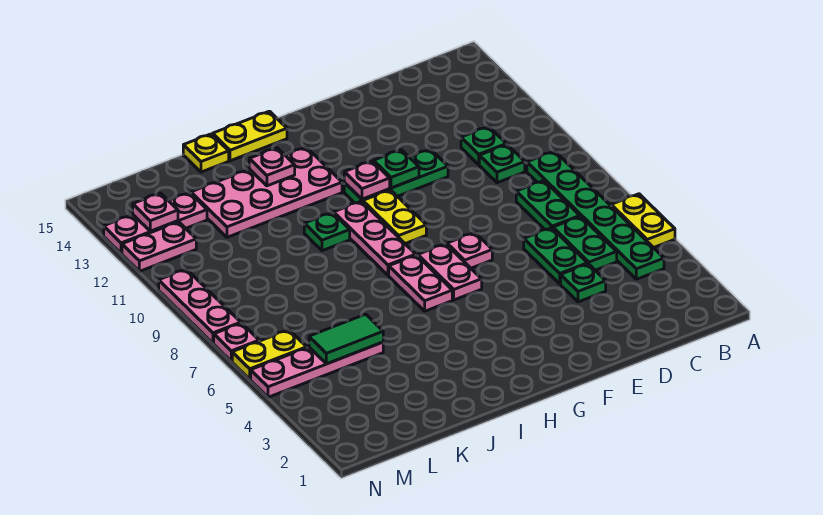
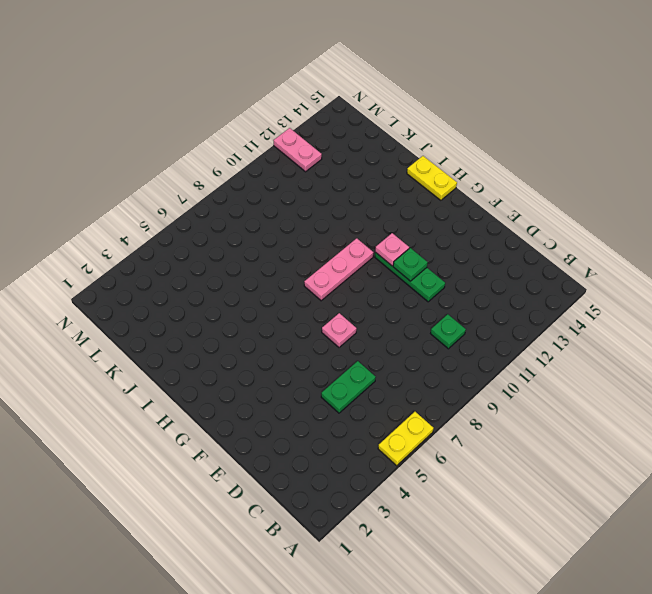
none -> green plate B4:B9 level 1
none -> green plate C5:C6 level 1
none -> green plate C7:C8 level 1

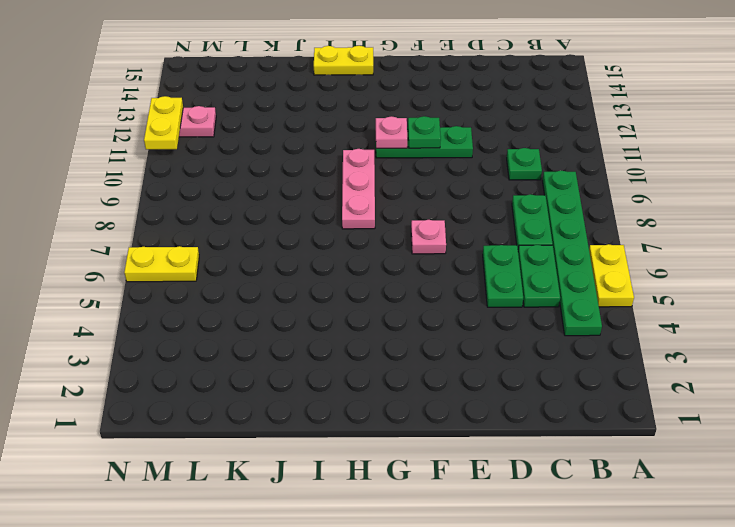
yellow plate N11:N12 level 2 -> yellow plate G9:G10 level 1
none -> green plate C11 level 1
none -> green plate D4 level 1
none -> pink plate G6:G7 level 1

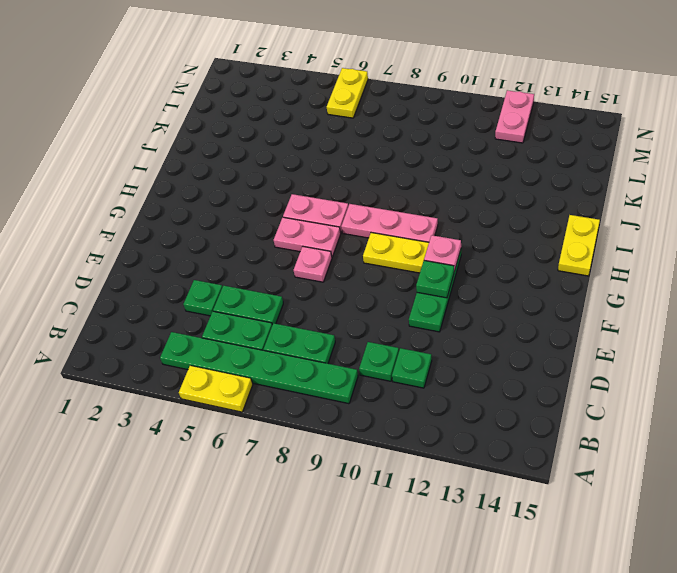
none -> pink plate H12:K13 level 1
none -> green plate I10 level 1
none -> yellow plate J15 level 1

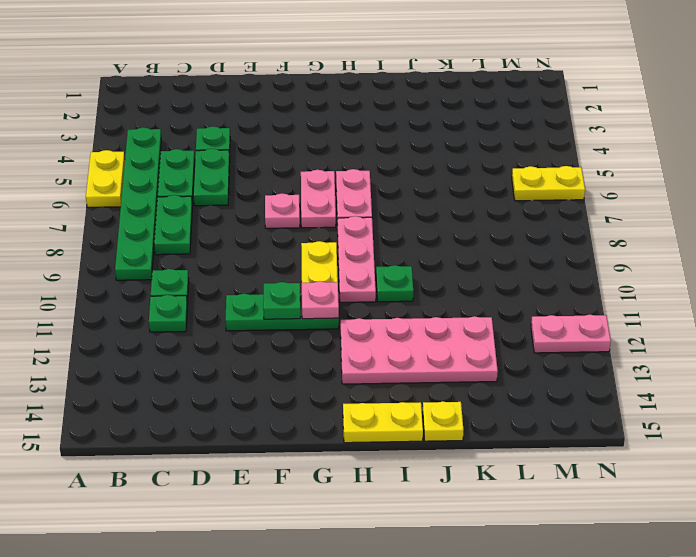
none -> pink plate K5:N5 level 1
none -> pink plate L13:N13 level 1
none -> pink plate N7 level 1

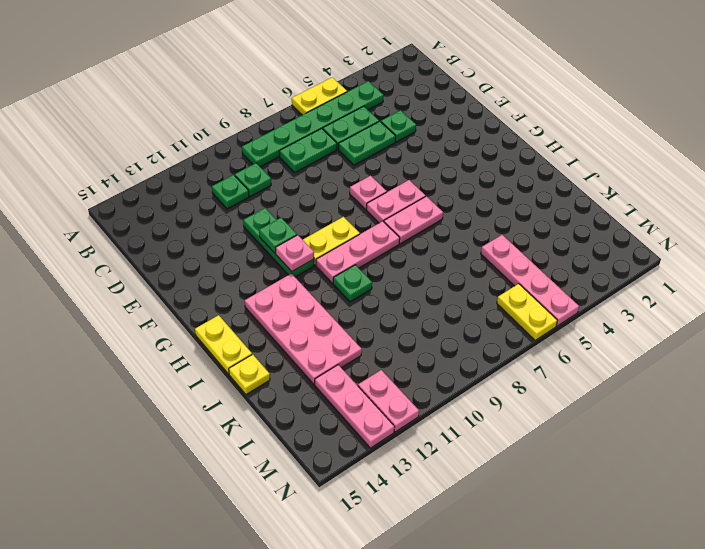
none -> pink plate N7 level 1
none -> pink plate N8:N10 level 1
none -> pink plate I13 level 2

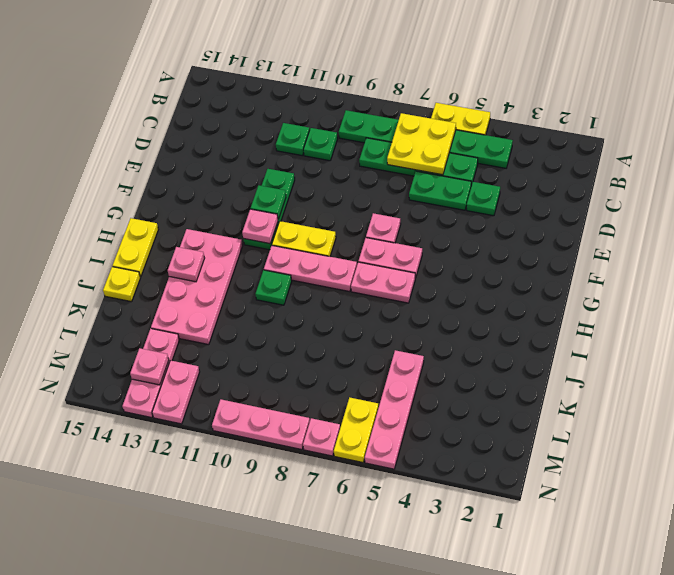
yellow plate B6:C7 level 2 -> none
none -> green tile K5:L5 level 2

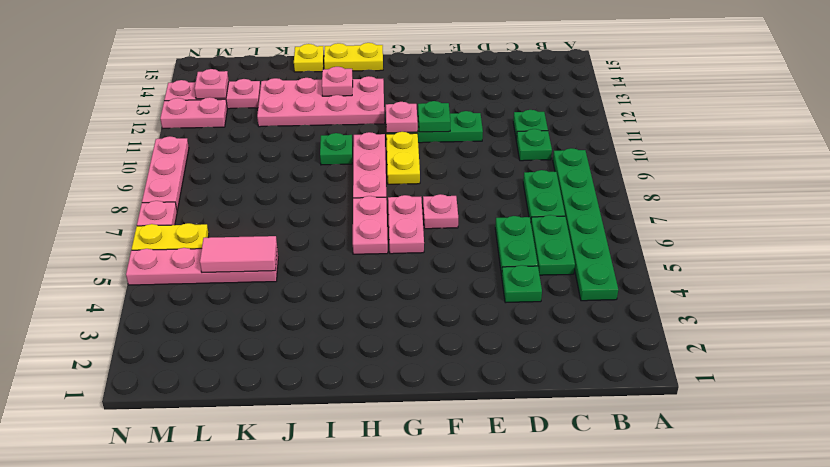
pink tile K5:L5 level 2 -> green tile K5:L5 level 2
none -> yellow plate A5:A6 level 1

